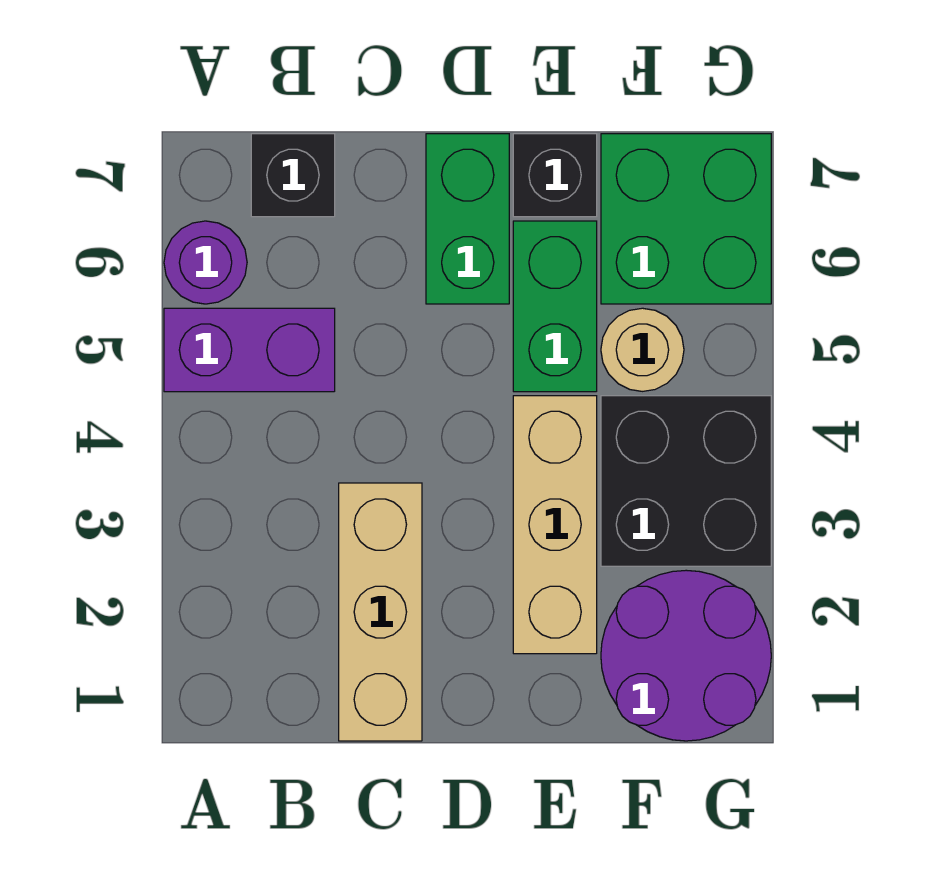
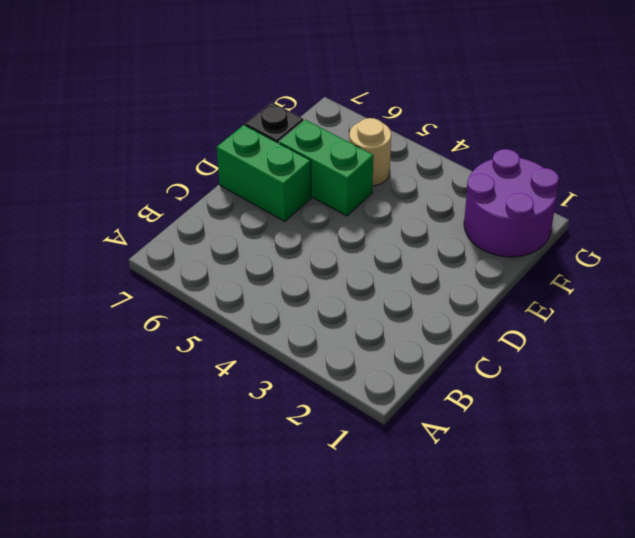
none -> purple brick A5:B5 level 1
none -> purple round brick A6 level 1
none -> black brick B7 level 1

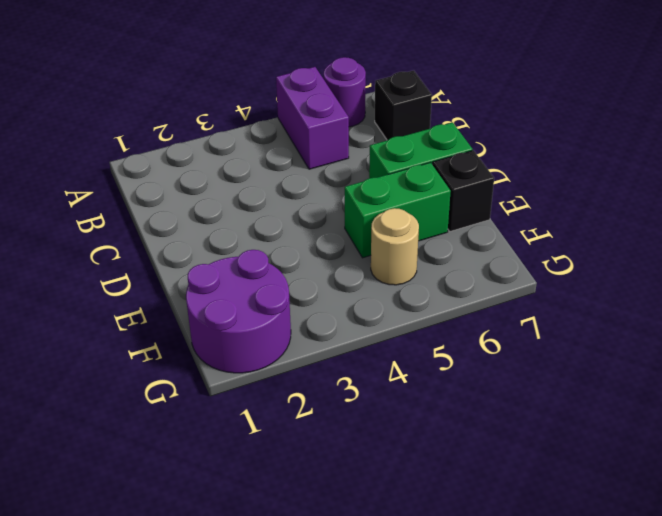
none -> tan brick C1:C3 level 1
none -> tan brick E2:E4 level 1
none -> black brick F3:G4 level 1

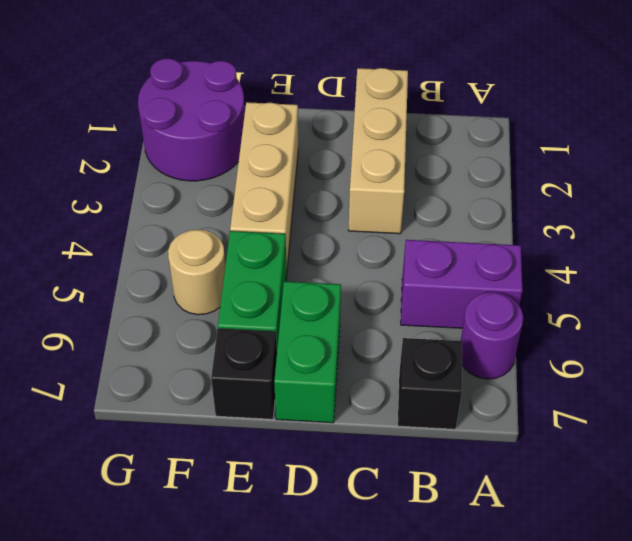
none -> black brick F3:G4 level 1
none -> green brick F6:G7 level 1

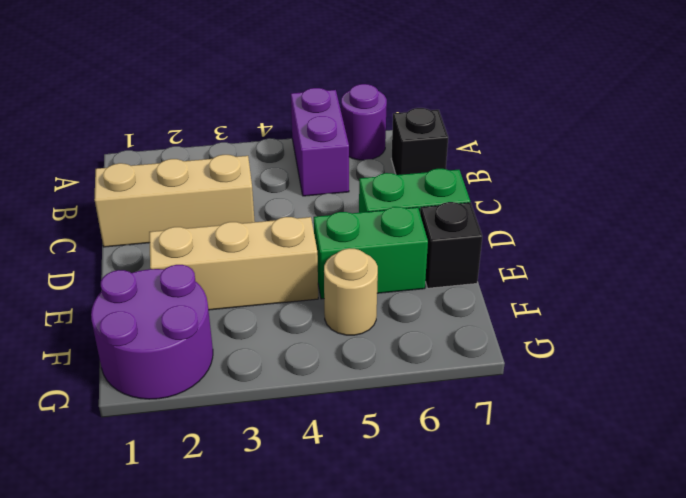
none -> black brick F3:G4 level 1
none -> green brick F6:G7 level 1

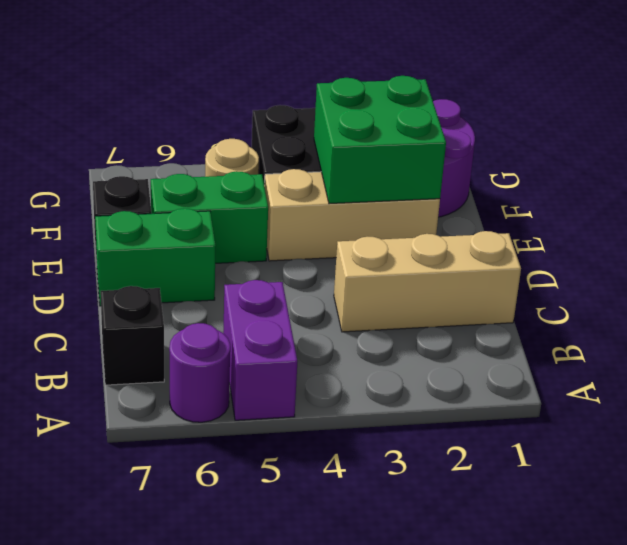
green brick E2:F3 level 2 -> green brick F6:G7 level 1

